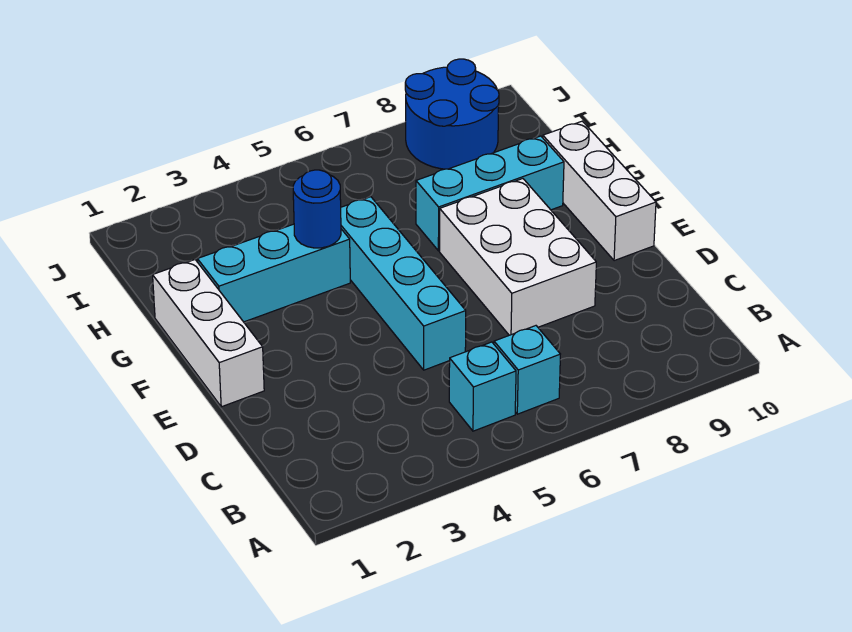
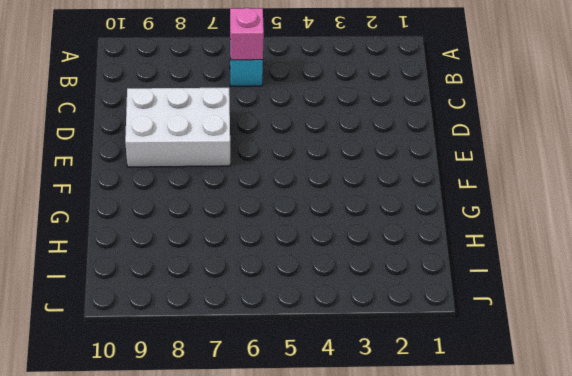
pink brick B6 level 2 -> none
white brick D7:E9 level 1 -> white brick D7:F8 level 1
none -> cyan brick B5 level 1
none -> cyan brick D5:G5 level 1

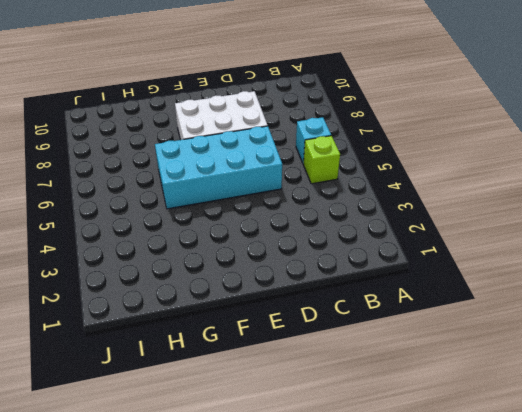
lime brick B5 level 1 -> cyan brick B5 level 1
cyan brick D5:G6 level 1 -> cyan brick D5:G5 level 1
none -> white brick E1:G1 level 1
none -> white brick E10:G10 level 1

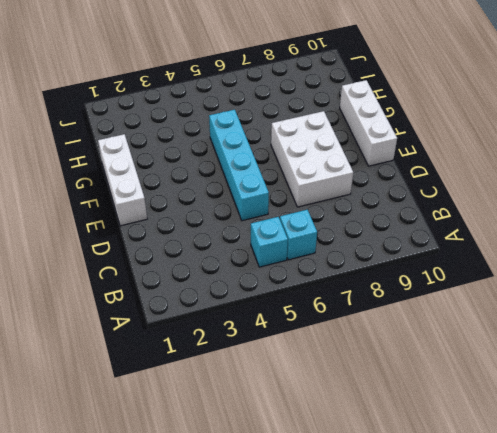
none -> cyan brick G2:G4 level 1
none -> cyan brick G7:G9 level 1

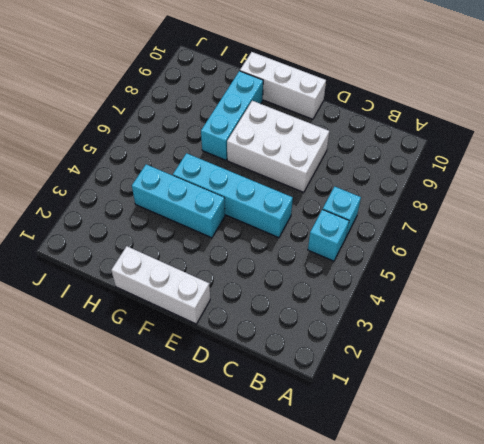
cyan brick F4:H4 level 1 -> cyan brick G2:G4 level 1
none -> blue round brick I8:J9 level 1
none -> blue round brick G4 level 2

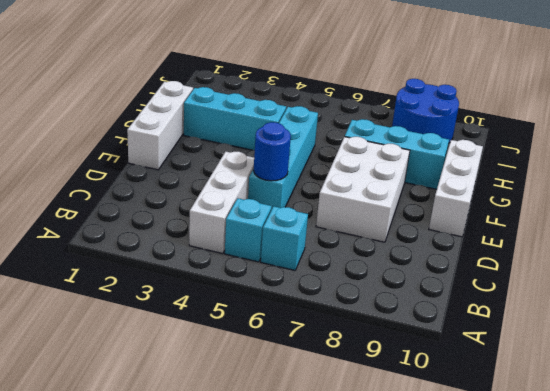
white brick B4:D4 level 1 -> none
blue round brick D5 level 2 -> blue round brick G4 level 2

